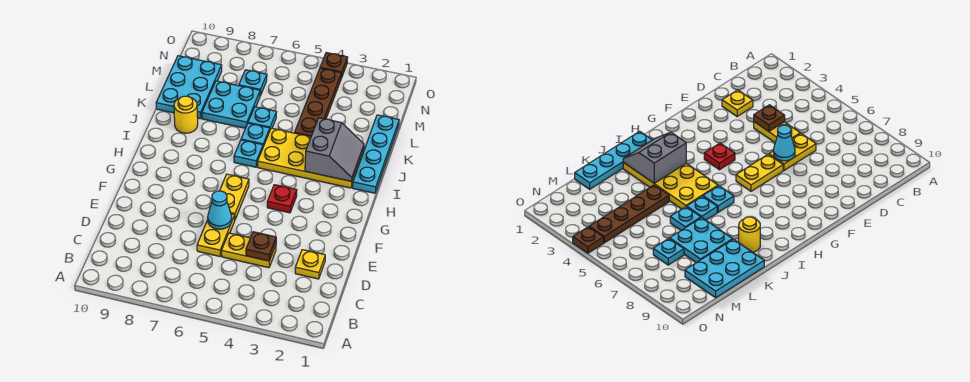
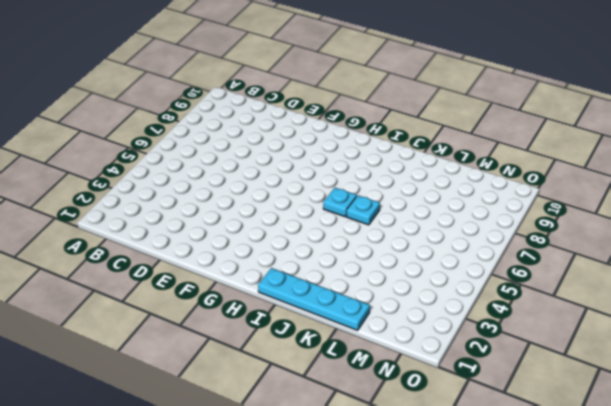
none -> yellow plate D2 level 1
none -> yellow plate D4:D5 level 1
none -> yellow plate D6:E6 level 1

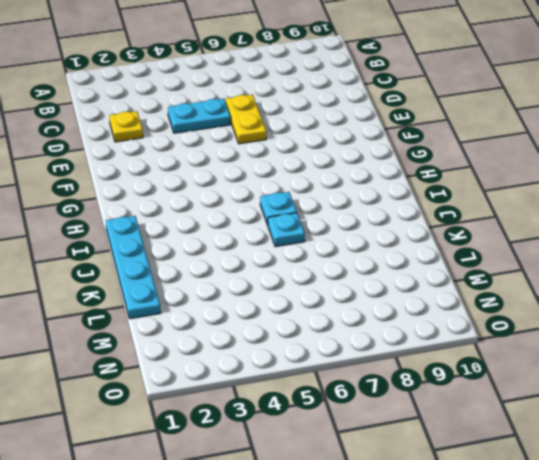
cyan plate D4:D5 level 1 -> yellow plate D4:D5 level 1
none -> yellow plate F6:G6 level 1
none -> red plate G4 level 1
none -> yellow plate I2:J5 level 1

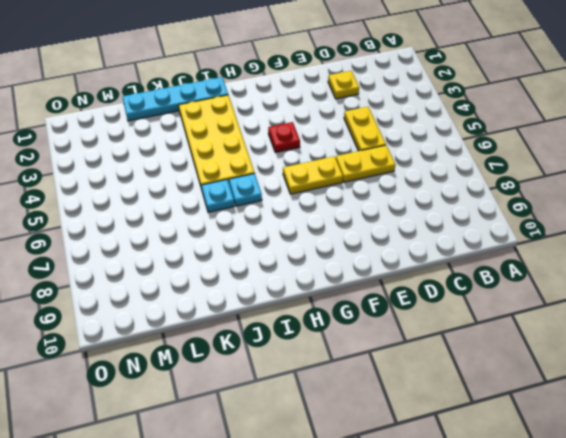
none -> yellow round brick J9 level 1
none -> brown plate K4:N4 level 1
none -> cyan plate K6 level 1

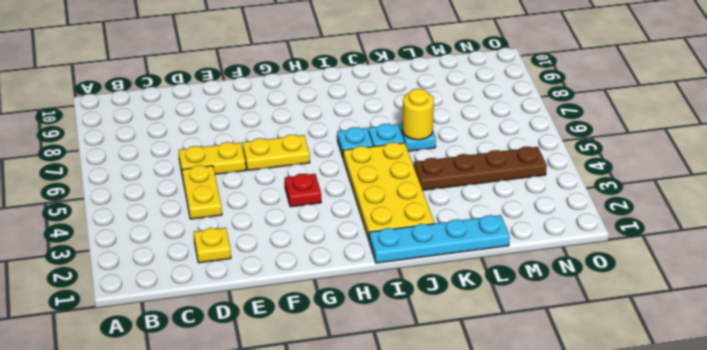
yellow round brick K6 level 2 -> yellow round brick J9 level 1
none -> cyan plate K7:L8 level 1
none -> cyan plate K9:M10 level 1
none -> cyan plate M7 level 1

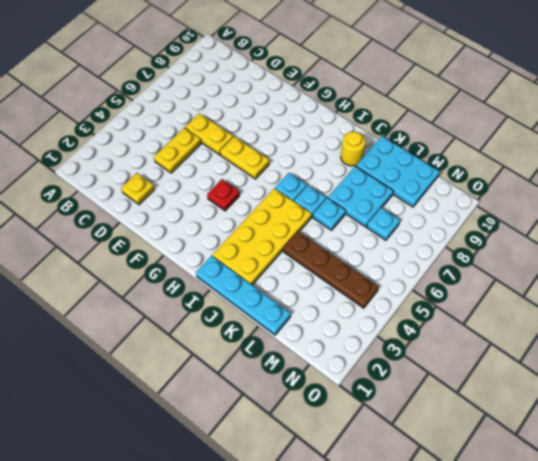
none -> brown plate O4 level 1
none -> brown plate D4 level 2
none -> cyan cone E6 level 2

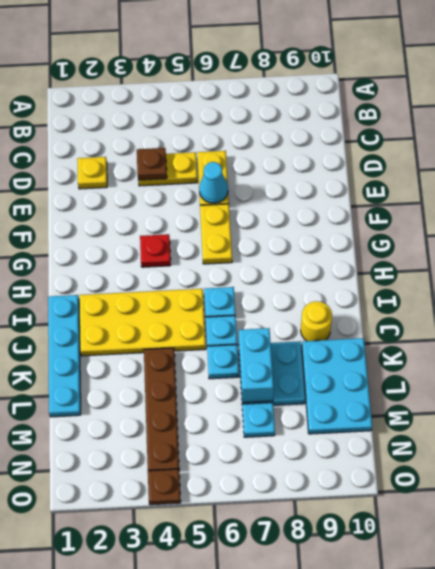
cyan brick K7:L7 level 2 -> none
none -> grey slope I2:J3 level 2 top 3

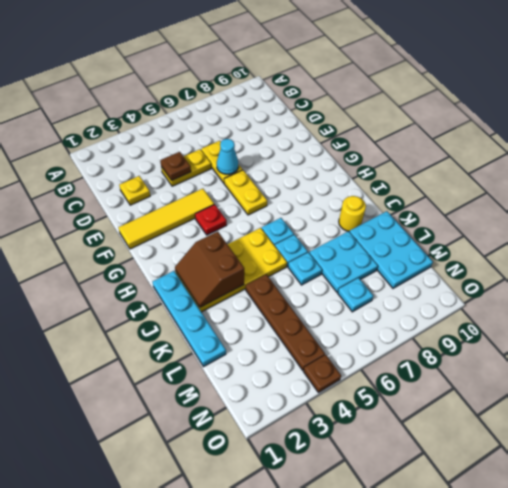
yellow tile F1:F4 level 1 -> none
brown slope I2:J3 level 2 top 3 -> grey slope I2:J3 level 2 top 3

